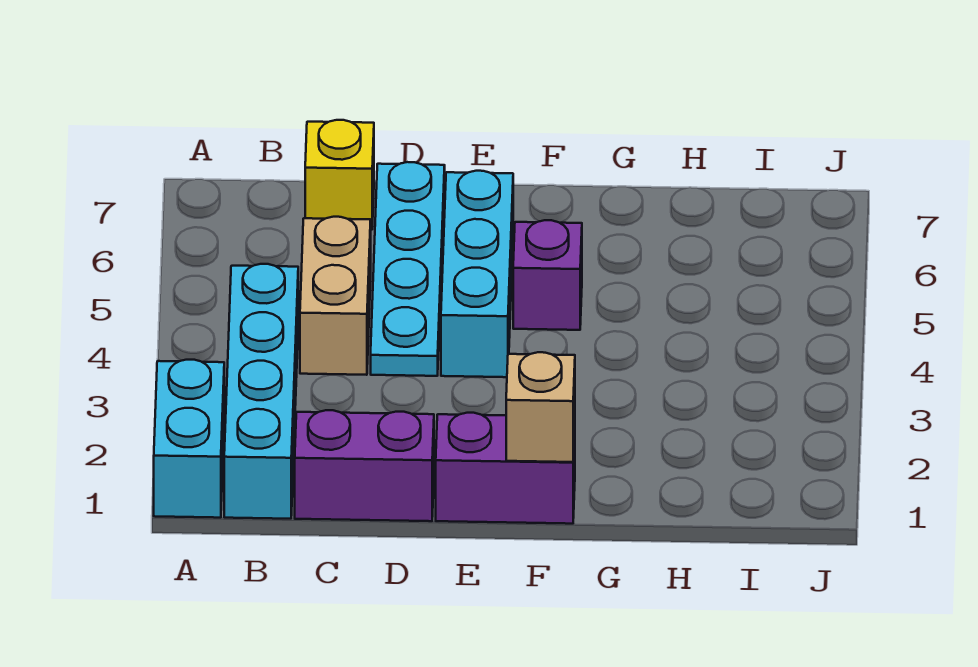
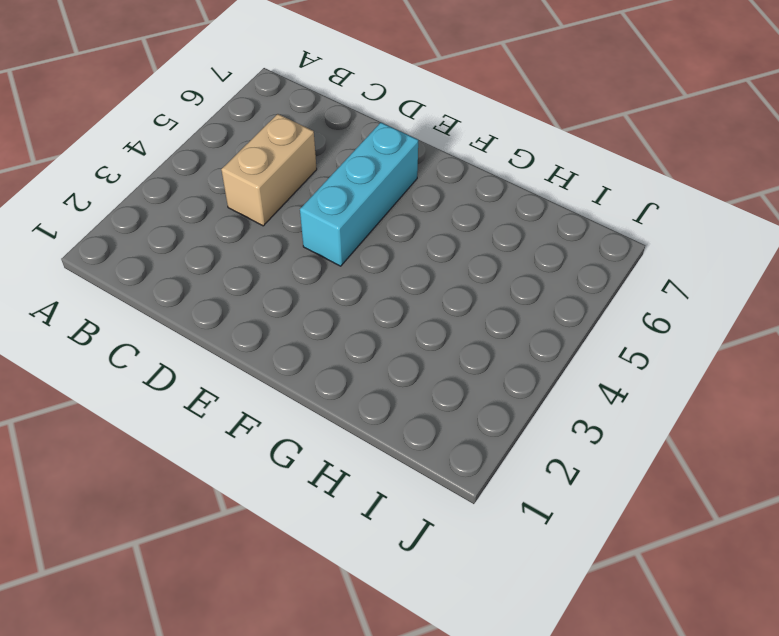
none -> cyan brick A1:A2 level 1
none -> cyan brick B1:B4 level 1

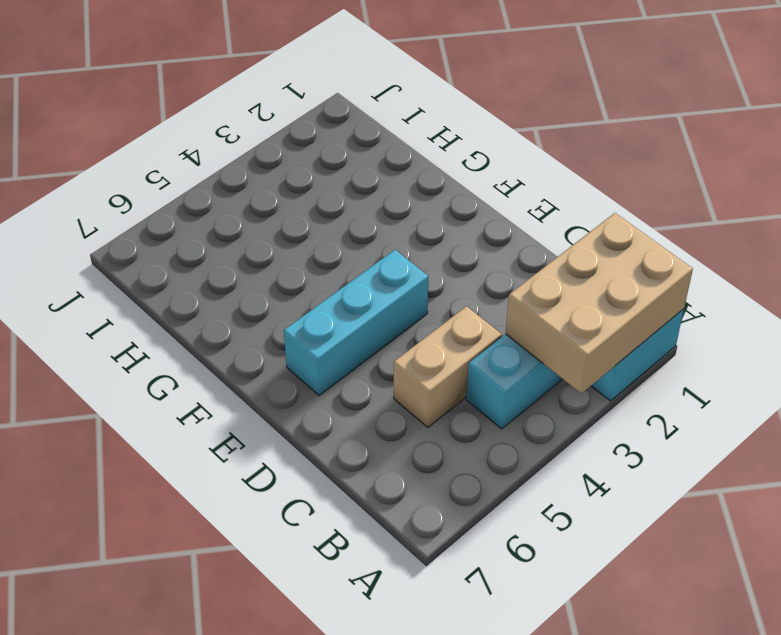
tan brick A1:B3 level 2 -> none
none -> purple brick C1:D1 level 1
none -> yellow brick C7 level 1

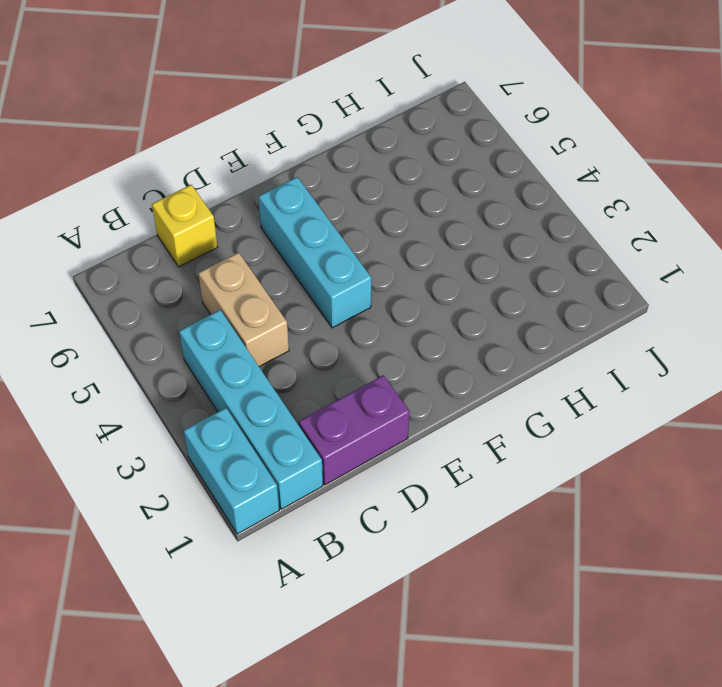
none -> cyan plate D4:D7 level 1
none -> purple brick E1:F1 level 1

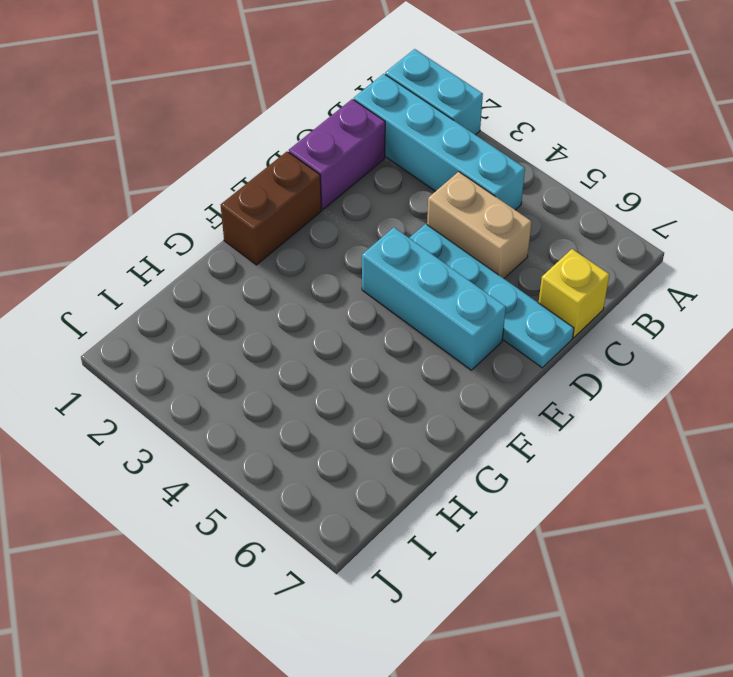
brown brick E1:F1 level 1 -> purple brick E1:F1 level 1
none -> purple brick F5 level 1
none -> tan brick F1 level 2

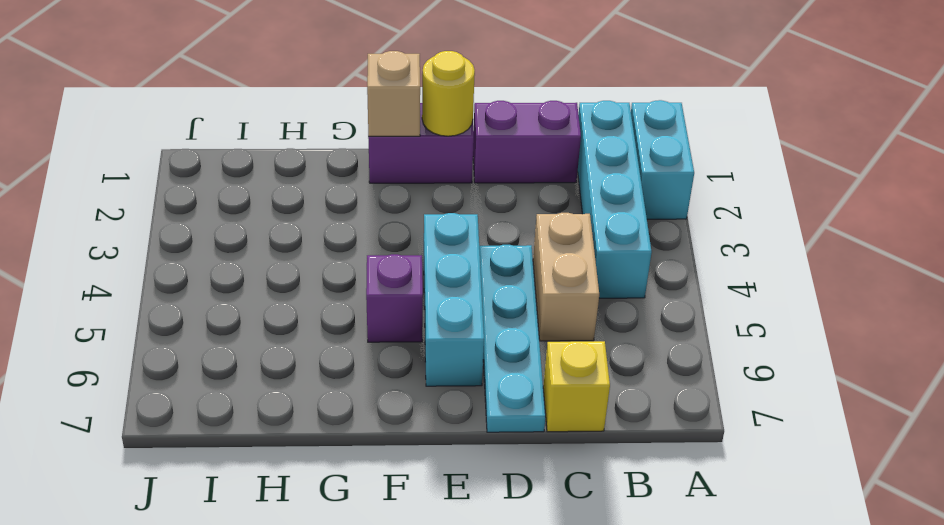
yellow round brick E1 level 2 -> none

